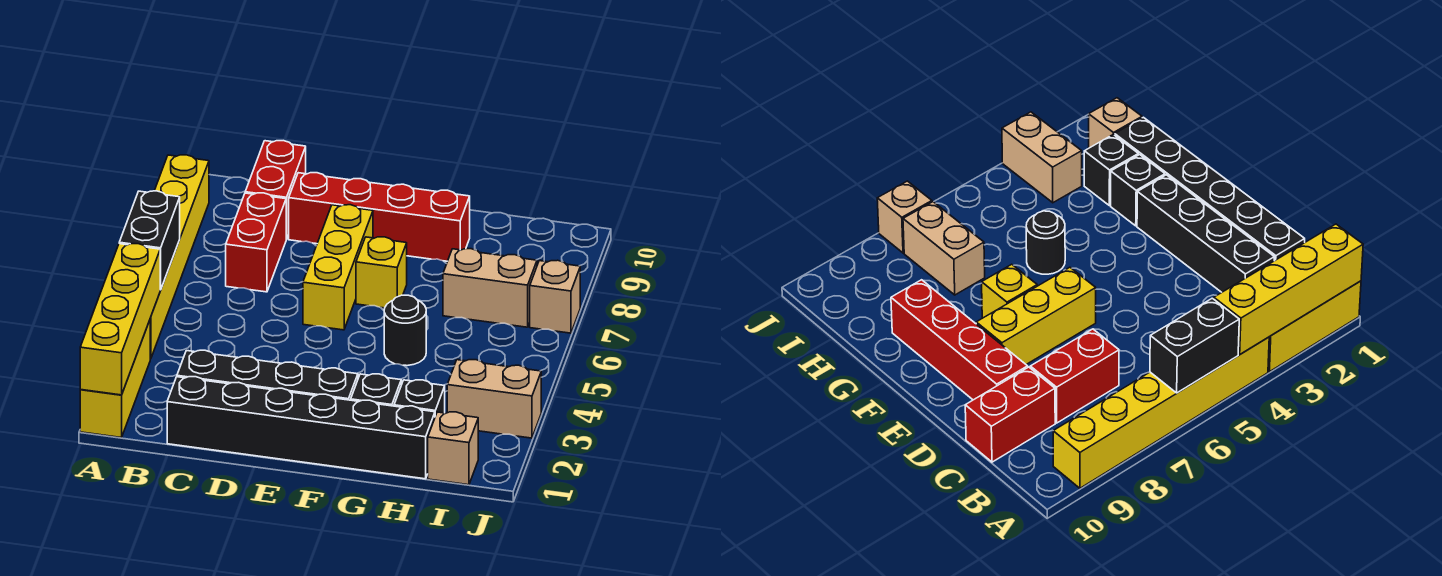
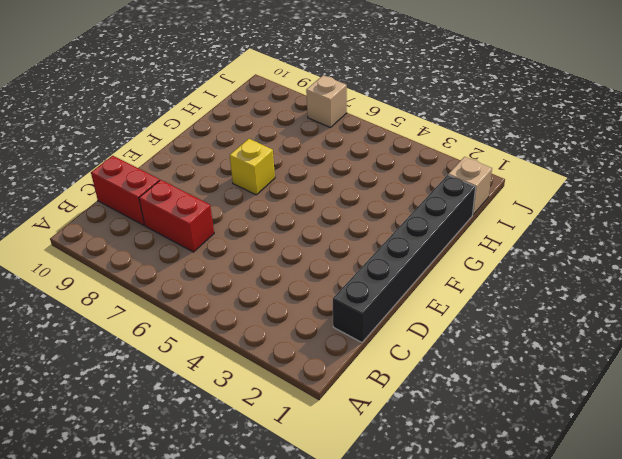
none -> yellow brick A1:A3 level 1
none -> yellow brick A4:A9 level 1
none -> black brick C2:F2 level 1

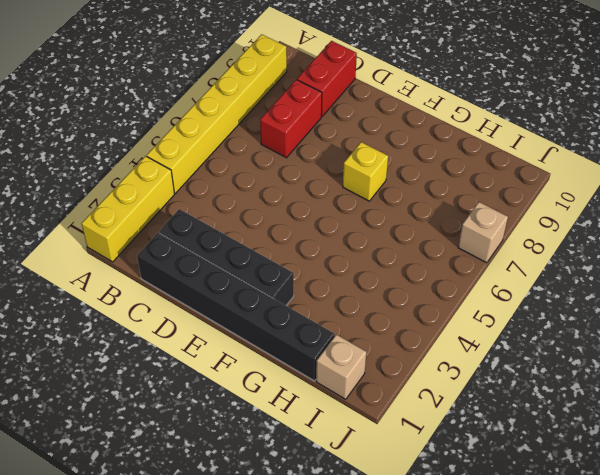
none -> red brick D9:G9 level 1
none -> yellow brick E6:E8 level 1
none -> black brick G2 level 1

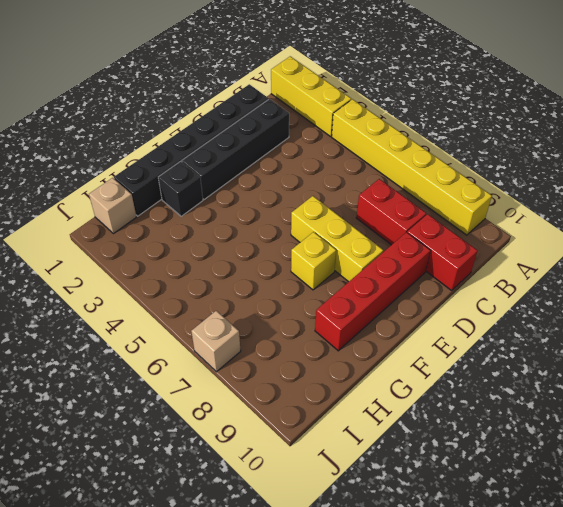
none -> black round brick G5 level 1
none -> black brick H2 level 1
none -> tan brick H7:I7 level 1

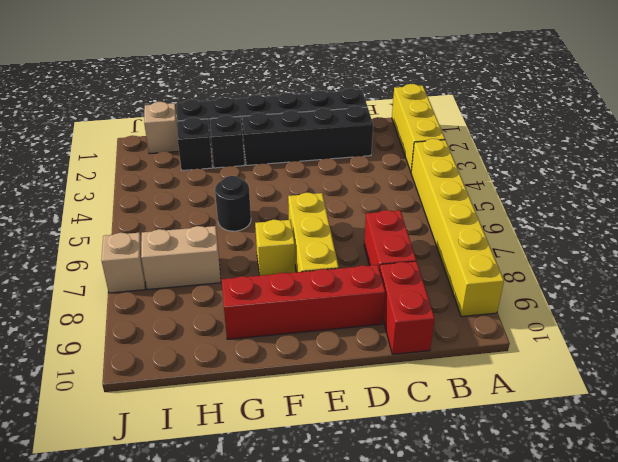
none -> tan brick I3:J3 level 1
none -> yellow brick A1:A4 level 2
none -> black brick A5:A6 level 2

